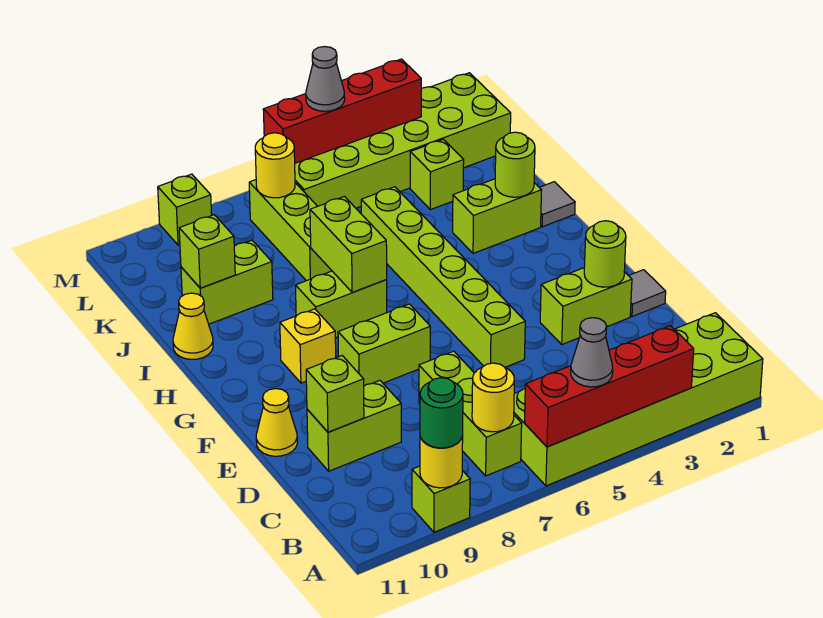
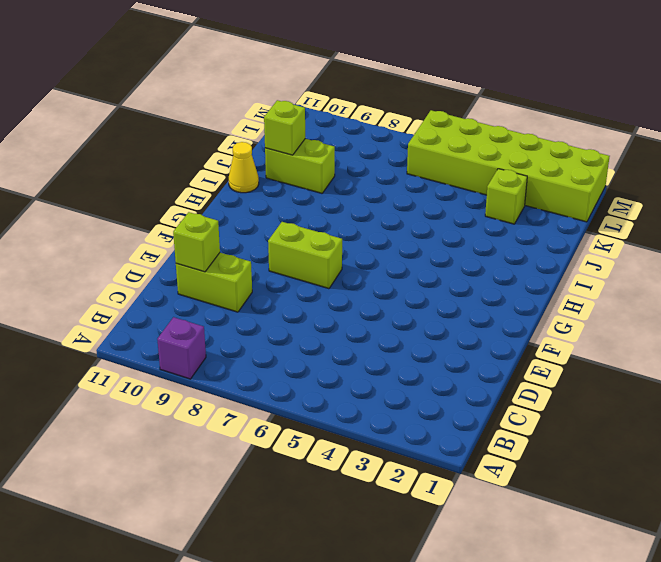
purple brick A9 level 1 -> lime brick A9 level 1
none -> lime brick A1:B6 level 1
none -> lime brick B7:D7 level 1
none -> grey tile E1 level 1
none -> lime brick E2:E3 level 1

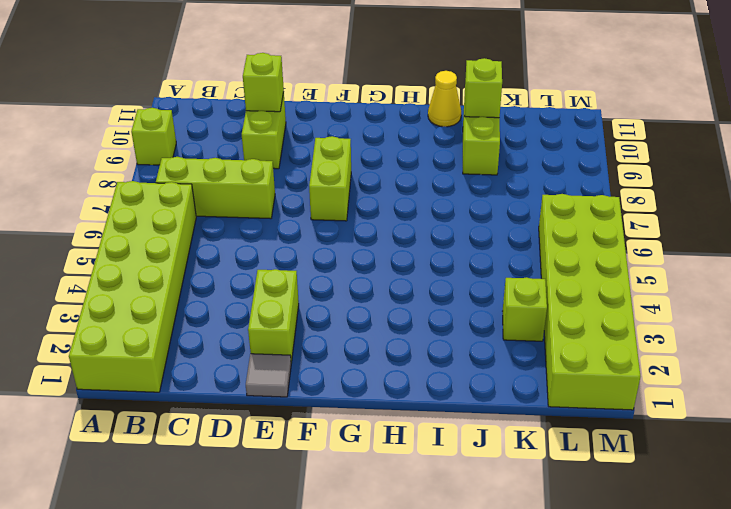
none -> lime brick E5:J5 level 1
none -> yellow cone E11 level 1
none -> yellow brick G9 level 1
none -> lime brick H7:H8 level 1

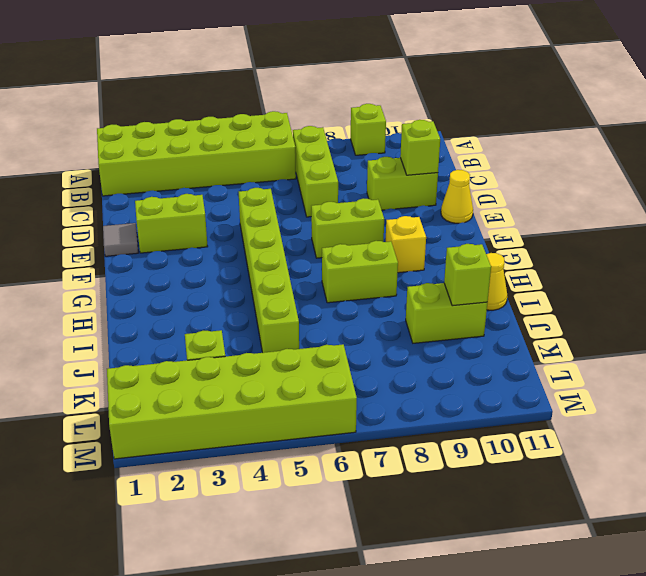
none -> grey tile I1 level 1
none -> lime brick I2:I3 level 1
none -> lime brick J7:L7 level 1
none -> lime brick M9 level 1

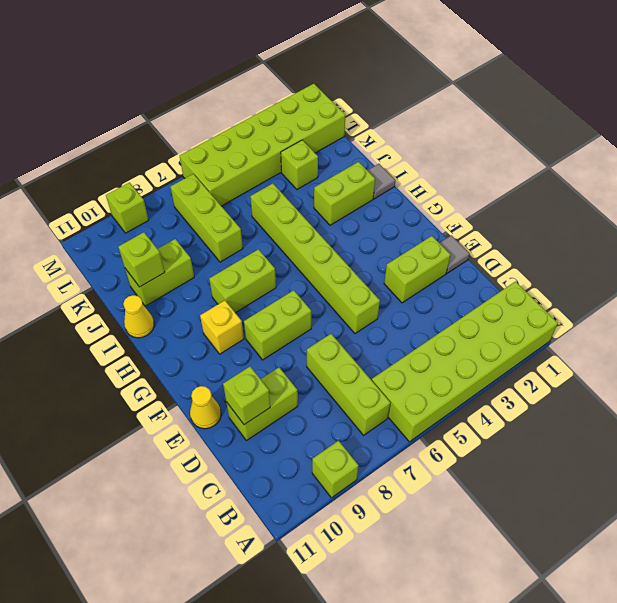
none -> red brick A3:A6 level 2
none -> yellow round brick A9 level 2
none -> yellow round brick B7 level 2
none -> lime round brick E2 level 2

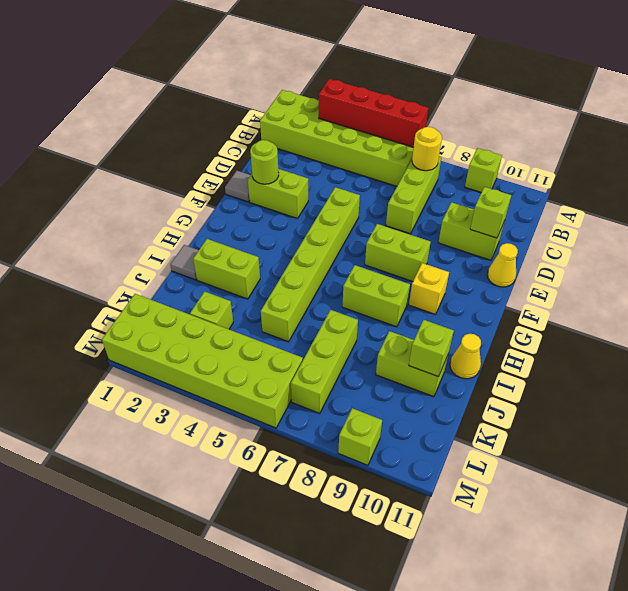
none -> yellow round brick A9 level 2
none -> lime brick H7:I7 level 2
none -> lime round brick I2 level 2
none -> yellow round brick L7 level 2

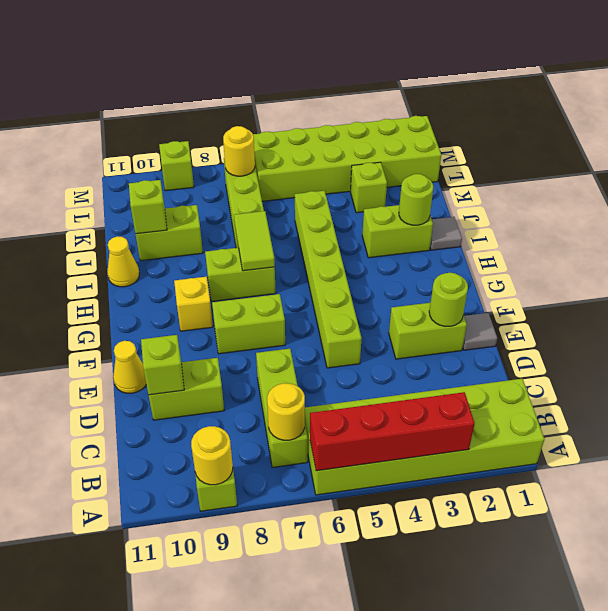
lime tile H7:I7 level 2 -> lime brick H7:I7 level 2
none -> red brick M3:M6 level 2
none -> grey cone A5 level 3
none -> green round brick A9 level 3
none -> grey cone M5 level 3

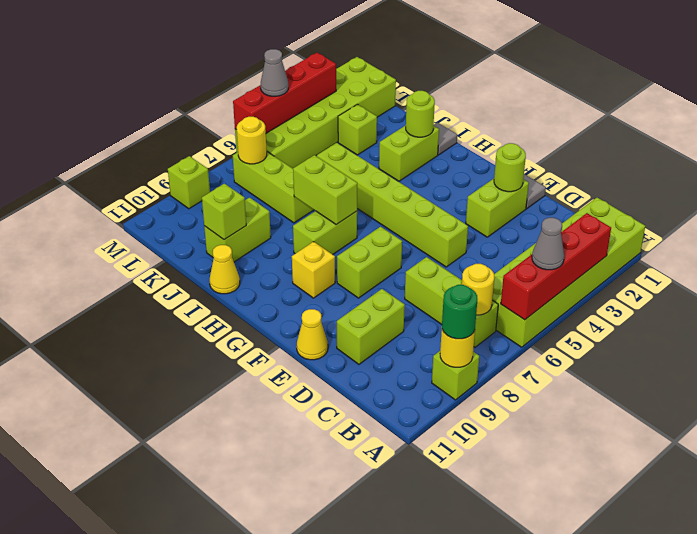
none -> lime brick D10 level 2

